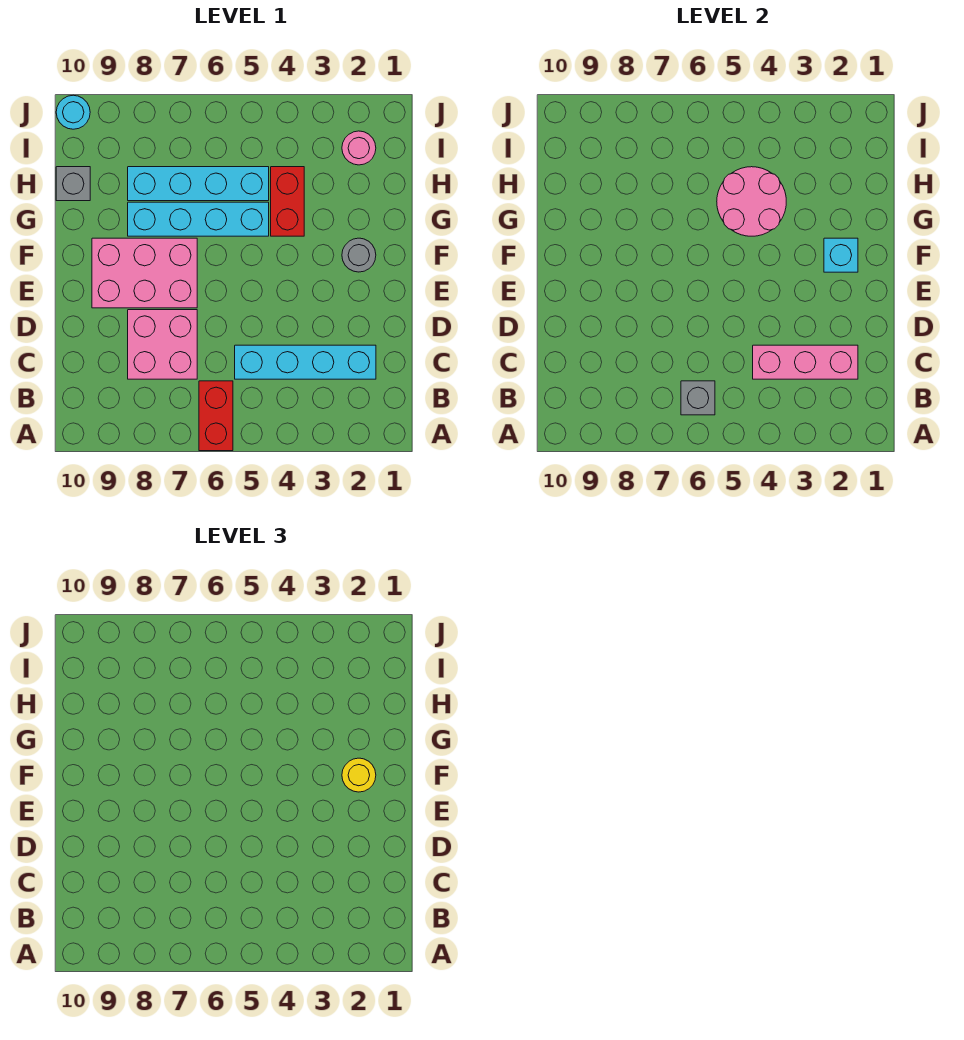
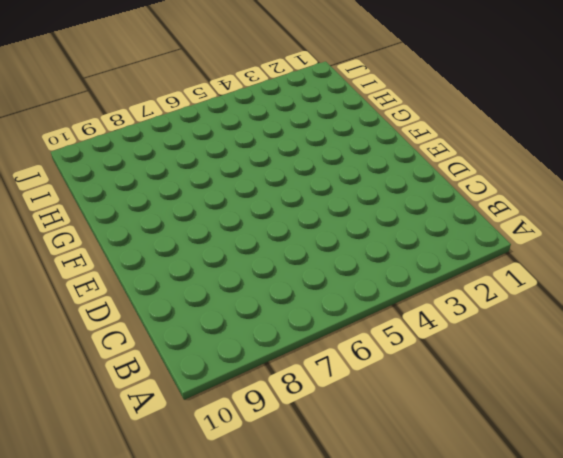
none -> red brick A6:B6 level 1
none -> cyan brick C2:C5 level 1
none -> pink brick C7:D8 level 1

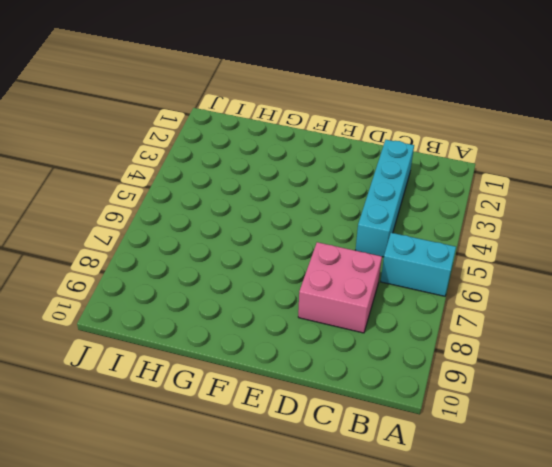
cyan brick A6:B6 level 1 -> red brick A6:B6 level 1
none -> pink brick E7:F9 level 1
none -> grey round brick F2 level 1
none -> red brick G4:H4 level 1

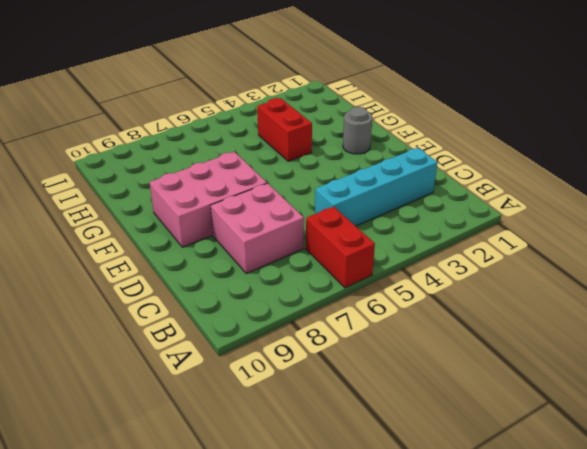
none -> cyan brick G5:G8 level 1
none -> cyan brick H5:H8 level 1
none -> grey brick H10 level 1

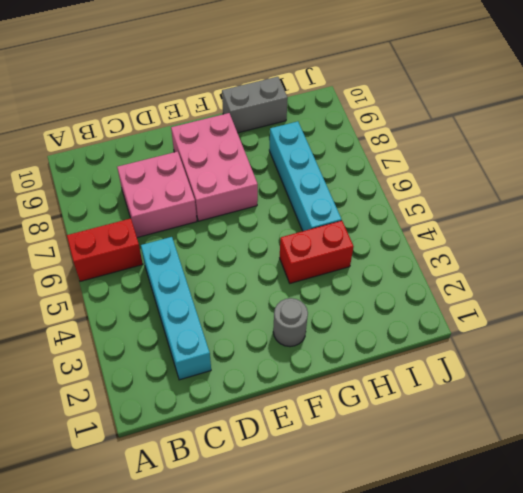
grey brick G10:H10 level 1 -> grey brick H10 level 1
none -> cyan brick G5:G8 level 1
none -> pink round brick I2 level 1
none -> cyan round brick J10 level 1

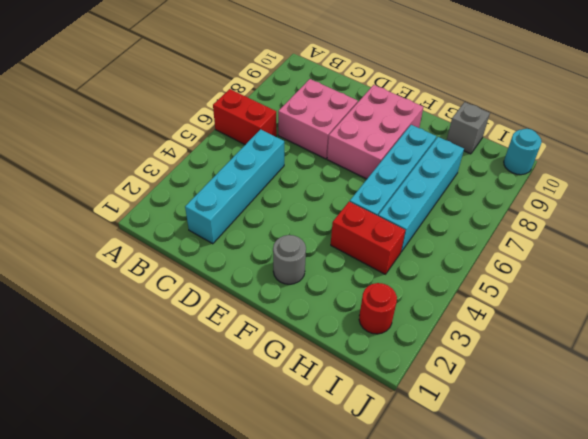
red round brick I2 level 1 -> pink round brick I2 level 1
none -> grey brick B6 level 2
none -> pink brick C2:C4 level 2
none -> cyan brick F2 level 2

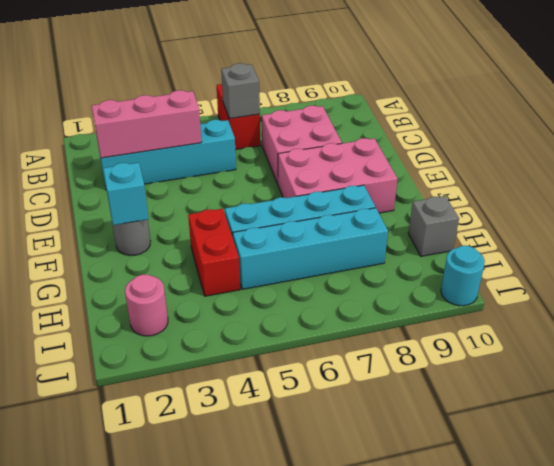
none -> pink round brick G4:H5 level 2
none -> yellow round brick F2 level 3

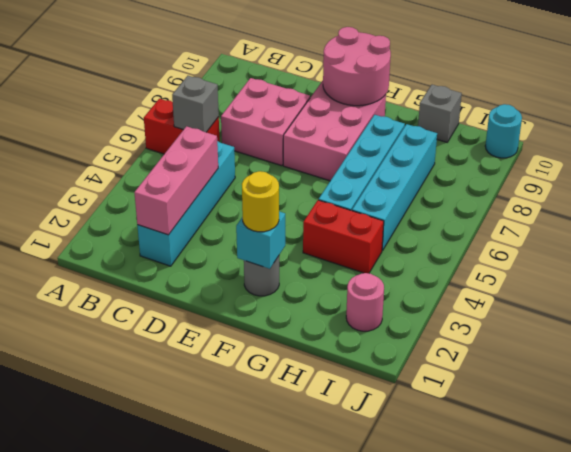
pink round brick E9:F10 level 2 -> pink round brick G4:H5 level 2

